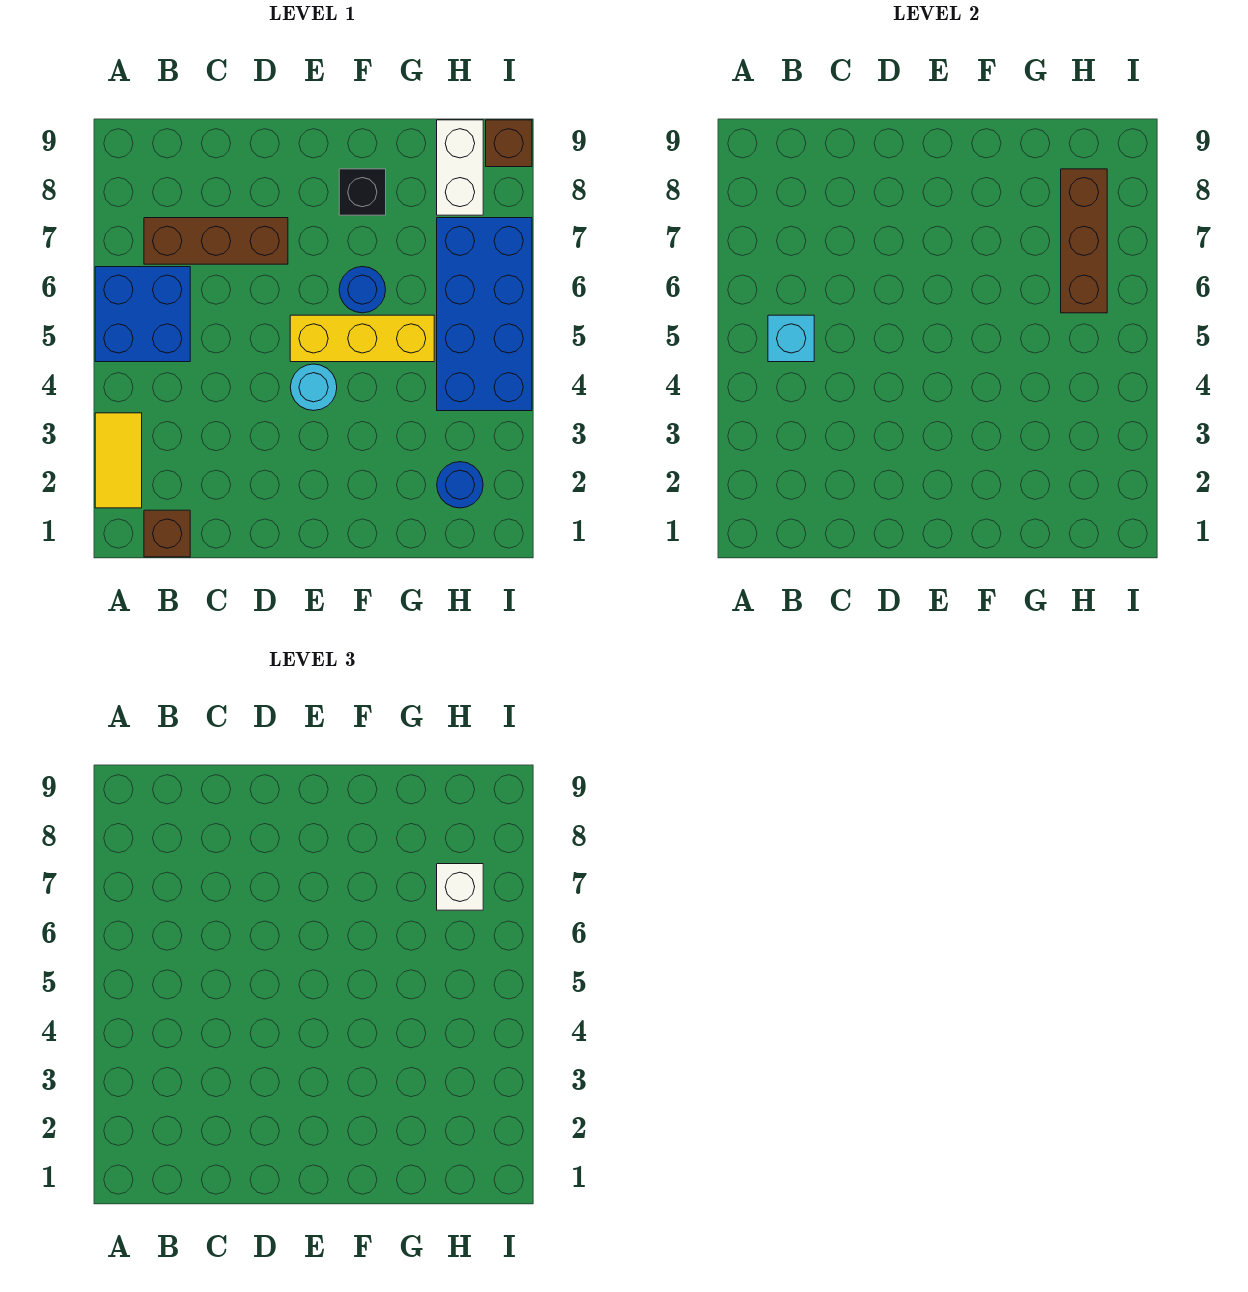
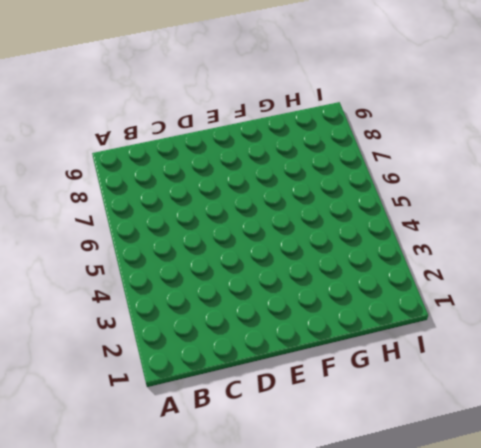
none -> yellow tile A2:A3 level 1
none -> blue brick A5:B6 level 1
none -> brown brick B1 level 1

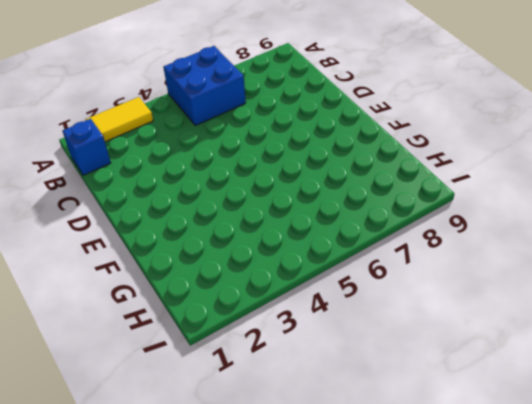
blue brick B1 level 1 -> brown brick B1 level 1
none -> brown brick B7:D7 level 1
none -> cyan round brick E4 level 1
none -> yellow brick E5:G5 level 1

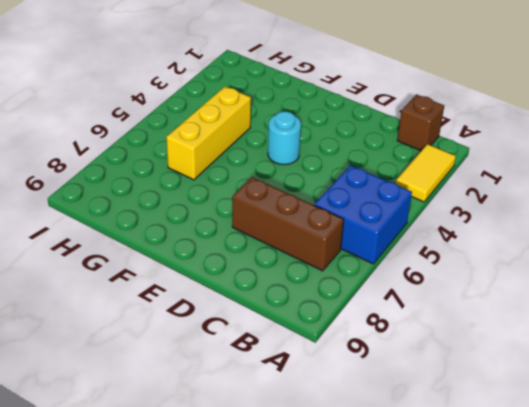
yellow brick G4:G6 level 1 -> yellow brick E5:G5 level 1
none -> blue round brick F6 level 1
none -> black brick F8 level 1
none -> blue round brick H2 level 1

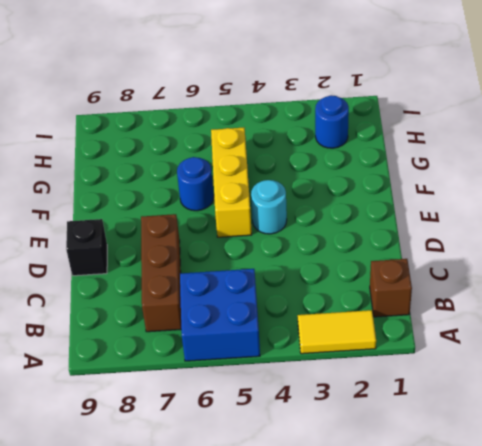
black brick D9 level 1 -> black brick F8 level 1
none -> blue brick H4:I7 level 1
none -> white brick H8:H9 level 1
none -> brown brick I9 level 1

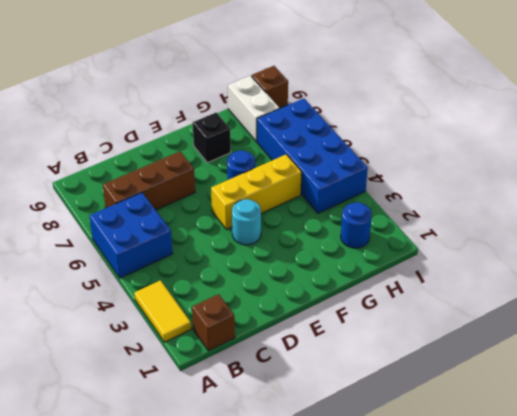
none -> cyan brick B5 level 2
none -> brown brick H6:H8 level 2
none -> white brick H7 level 3

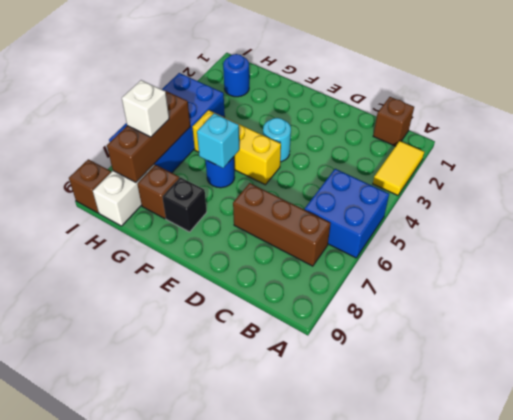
cyan brick F6 level 2 -> cyan brick B5 level 2
brown brick G8 level 1 -> none

